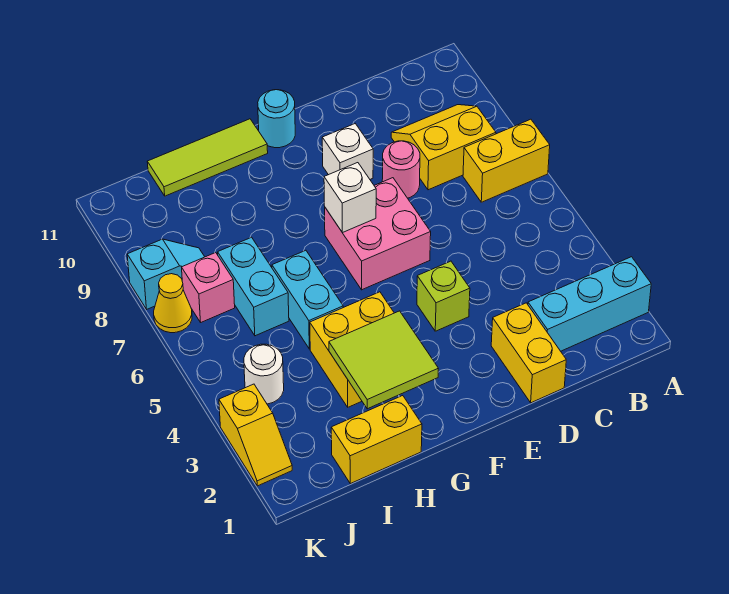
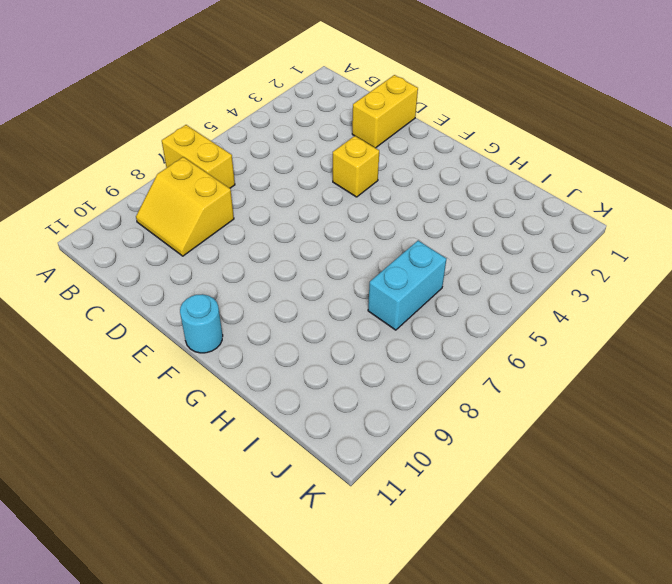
yellow brick E4 level 1 -> lime brick E4 level 1
none -> cyan brick A2:C2 level 1
none -> pink round brick D8 level 1
none -> pink brick E6:F7 level 1

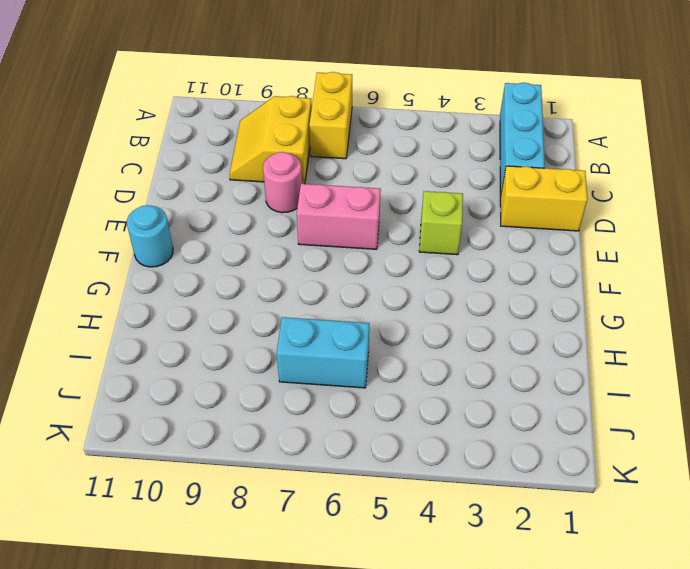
pink brick E6:E7 level 1 -> pink brick E6:F7 level 1
none -> white brick E9 level 1
none -> yellow brick G3:H4 level 1
none -> lime tile G11:I11 level 1

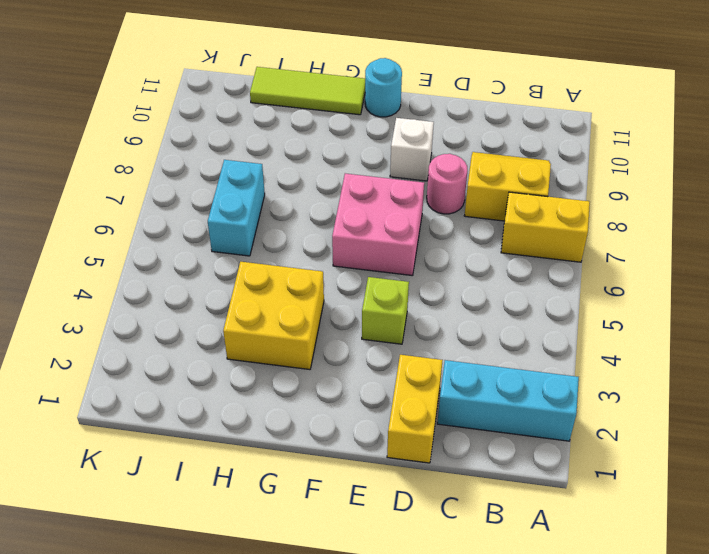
none -> yellow brick H1:I1 level 1
none -> cyan brick H5:H6 level 1
none -> white round brick J4 level 1

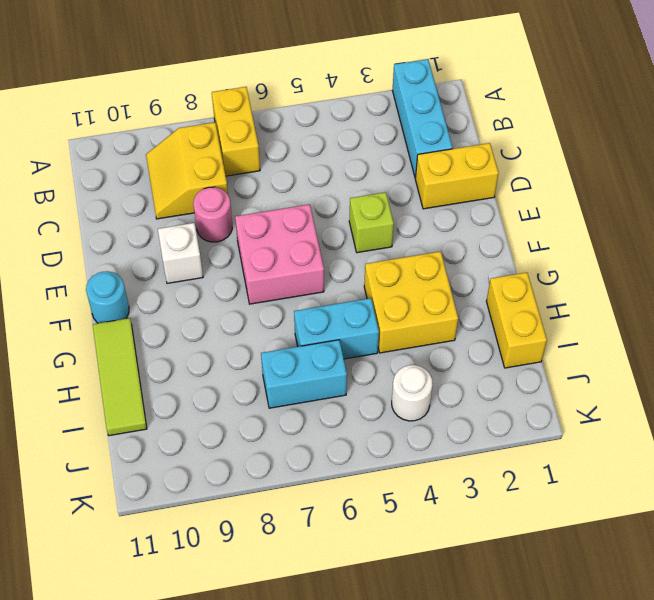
none -> pink brick J7 level 1
none -> cyan slope J8:K8 level 1 top K
none -> yellow slope K2:K3 level 1 top 3

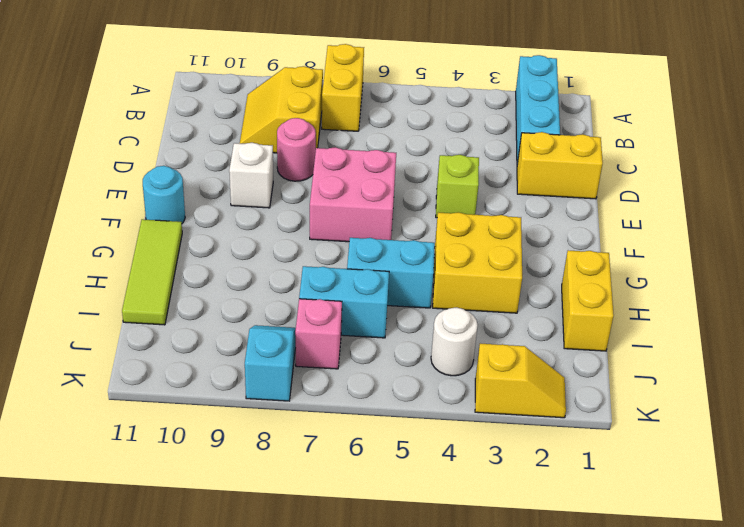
none -> yellow cone K7 level 1
none -> white brick F7 level 2
none -> lime tile G2:H3 level 2

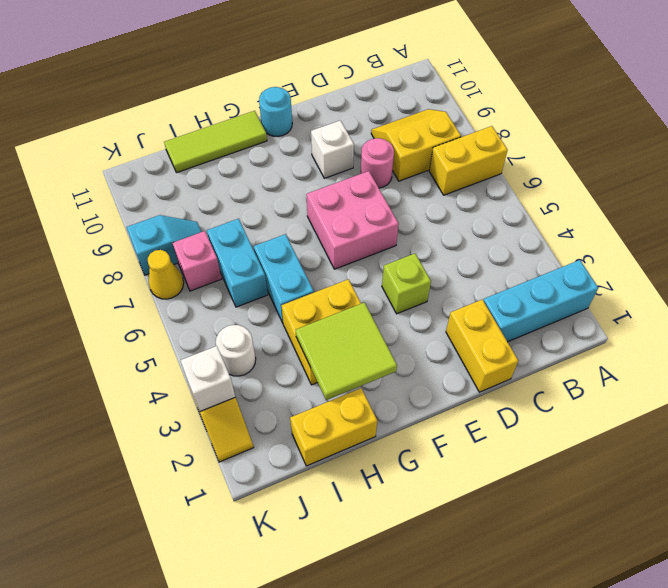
white brick K3 level 2 -> white brick F7 level 2

